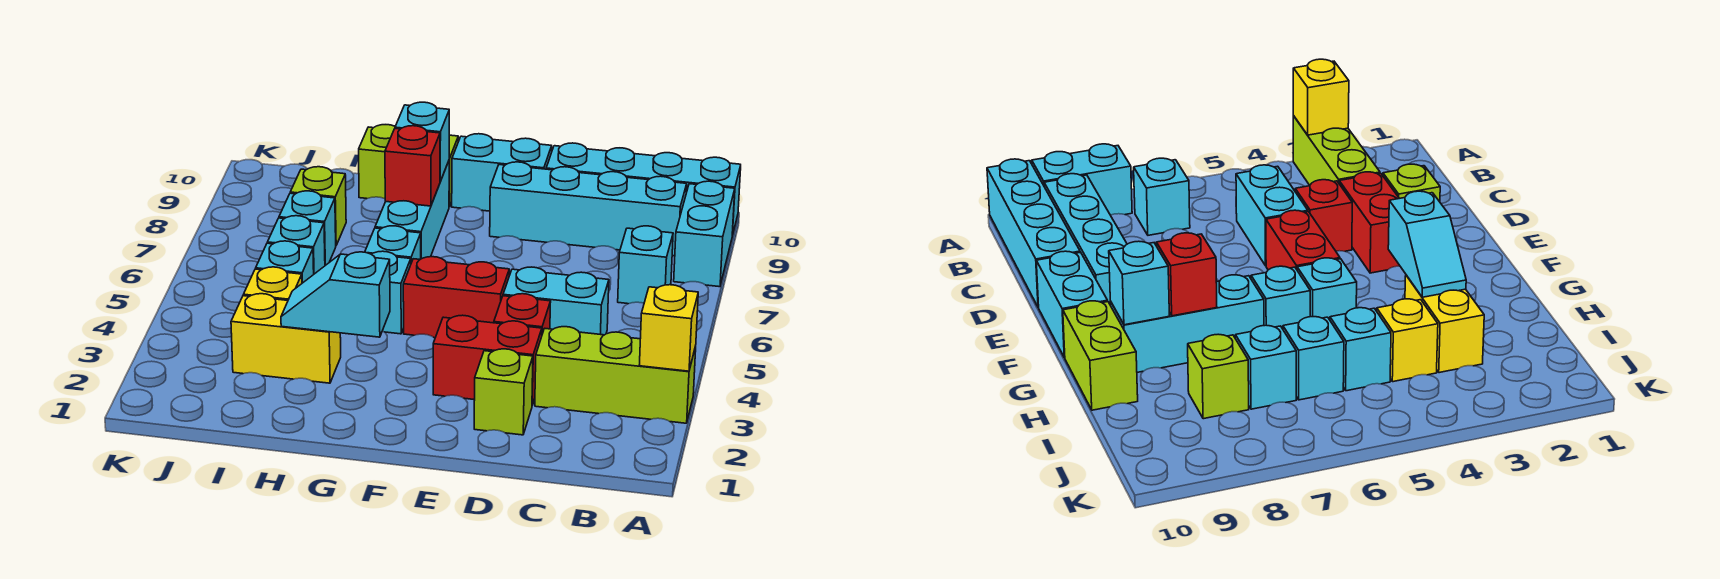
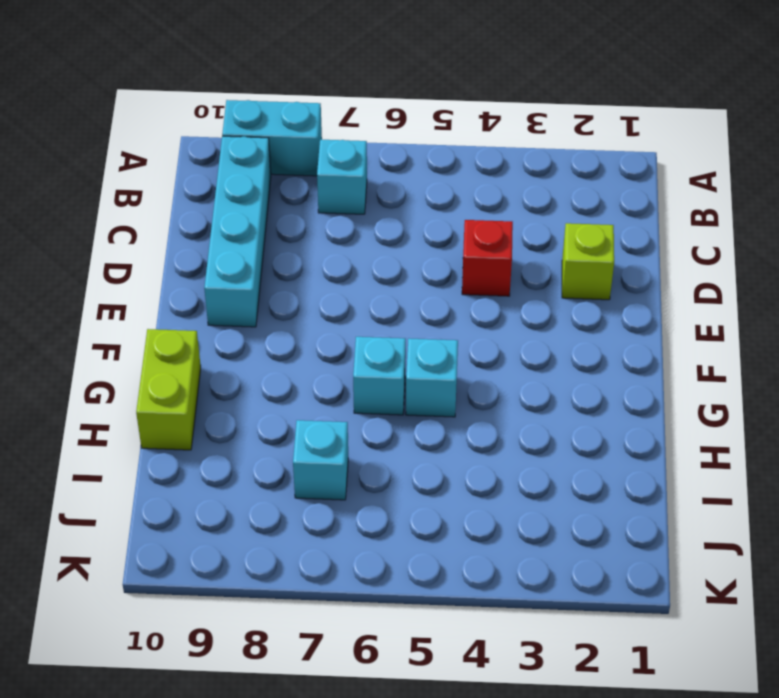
none -> lime brick A3:C3 level 1
none -> cyan brick A10:D10 level 1
none -> cyan brick C5:D5 level 1

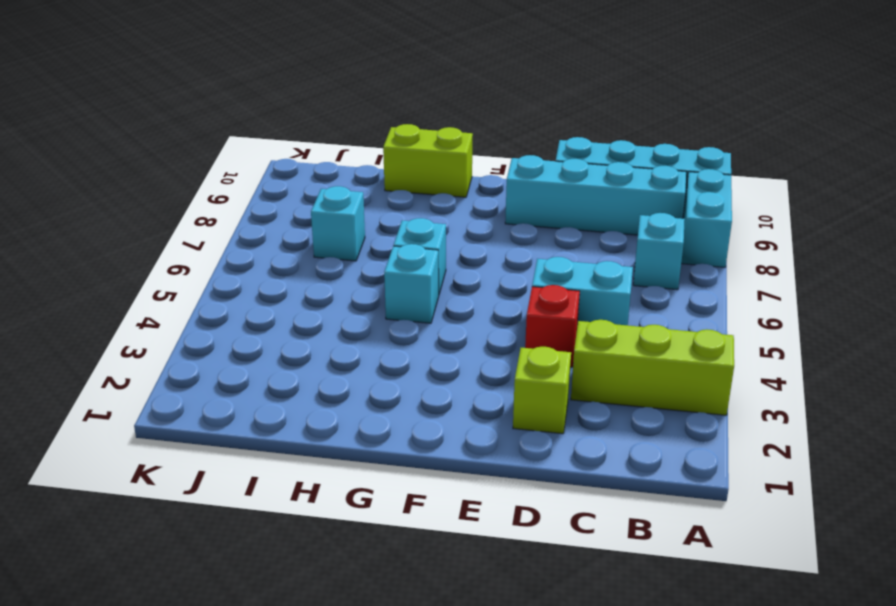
none -> red brick D3:E3 level 1
none -> red brick E5:F5 level 1
none -> cyan brick E10:F10 level 1

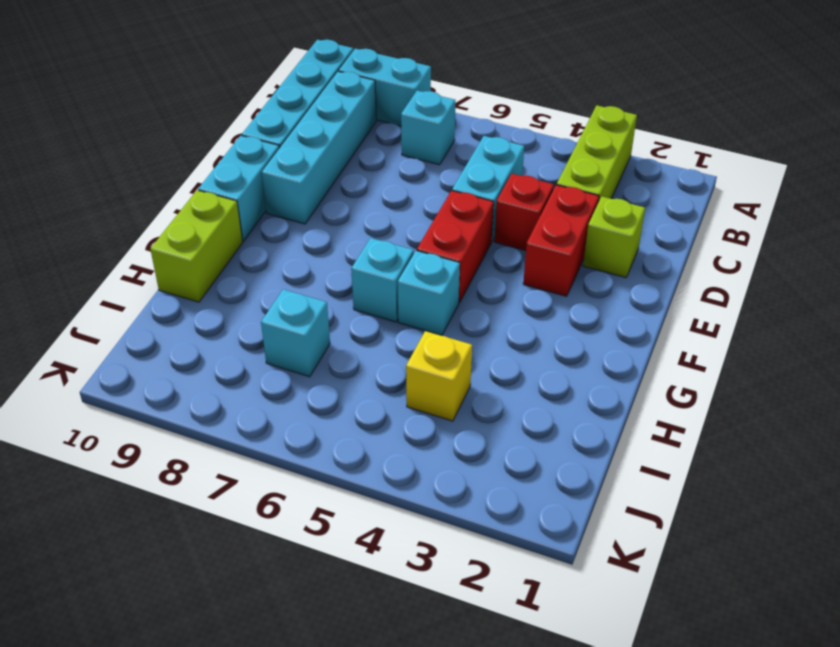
none -> cyan brick G7:G9 level 1
none -> yellow brick H3:I3 level 1
none -> cyan brick I5 level 1

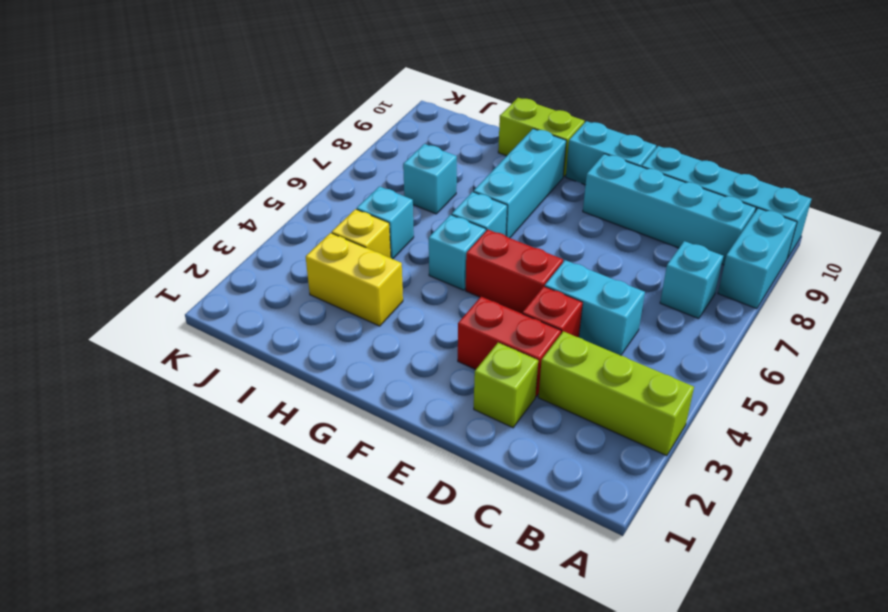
none -> cyan brick I6 level 1
none -> lime brick I8 level 1
none -> yellow brick A3 level 2

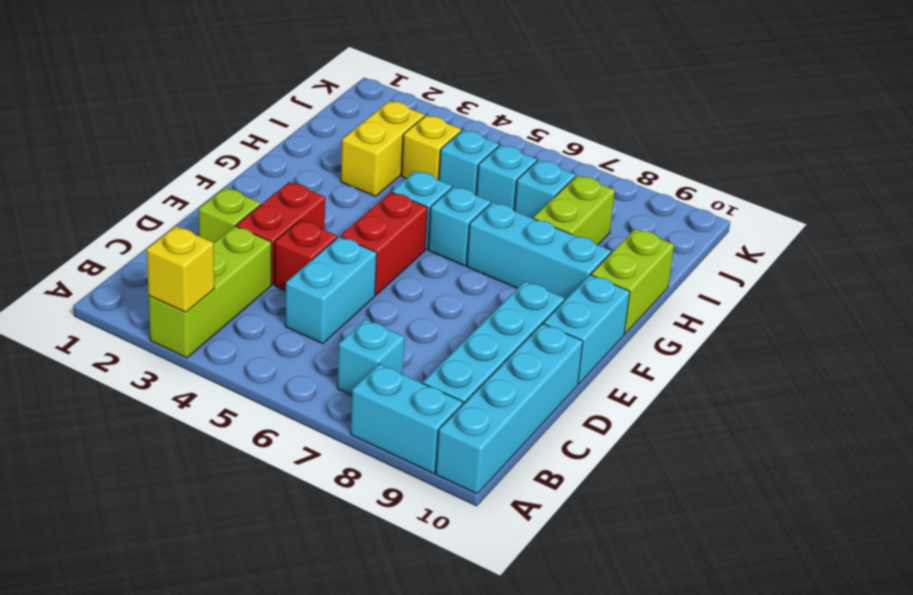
lime brick H8:I8 level 1 -> lime brick I8 level 1
none -> cyan slope G3:H3 level 2 top G
none -> red brick G8 level 2
none -> cyan brick G9 level 2

